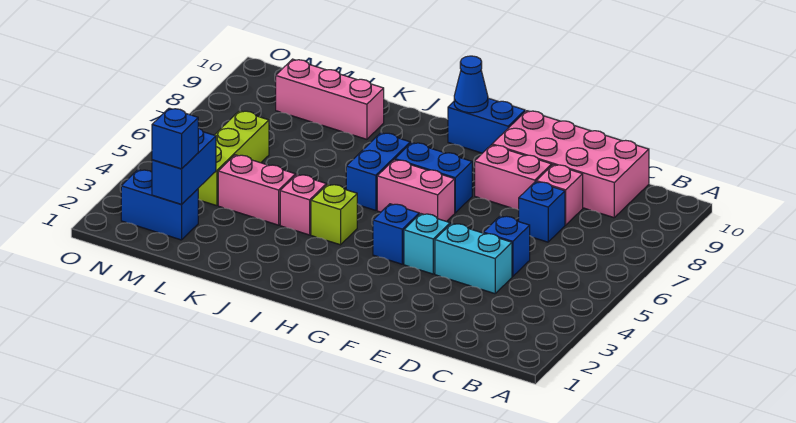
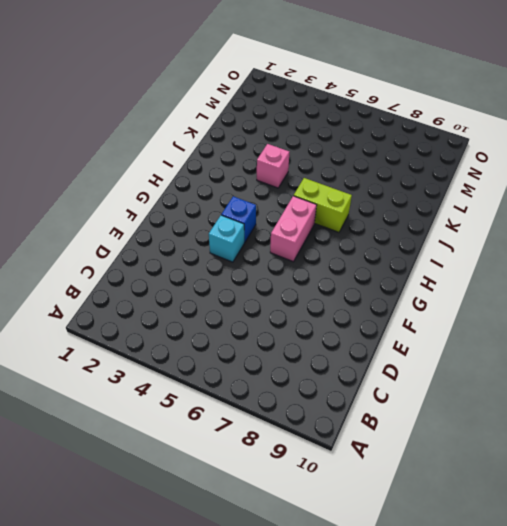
lime brick I6:I7 level 1 -> blue brick I6:I7 level 1
none -> pink brick C9:F10 level 1
none -> cyan brick D4:E4 level 1
none -> blue brick D5 level 1

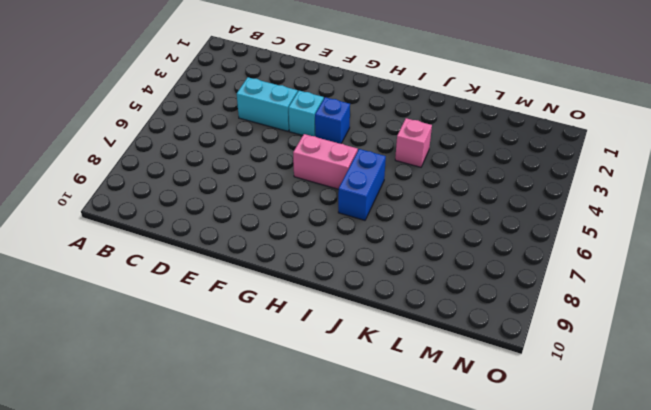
none -> pink brick C9:F10 level 1
none -> blue brick D5 level 1
none -> blue brick D7 level 1

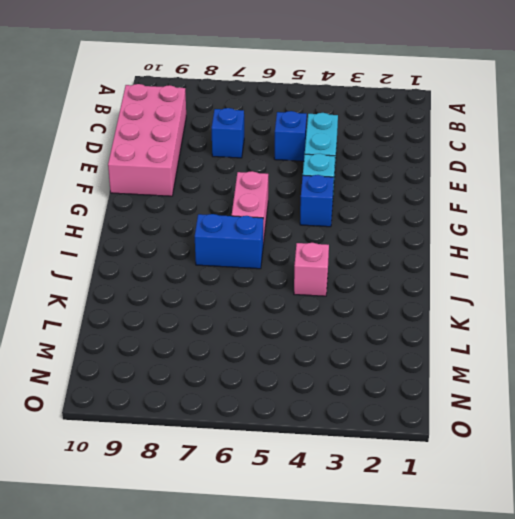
none -> pink brick D8 level 1
none -> pink brick E8:F8 level 1
none -> blue brick G7:H7 level 1

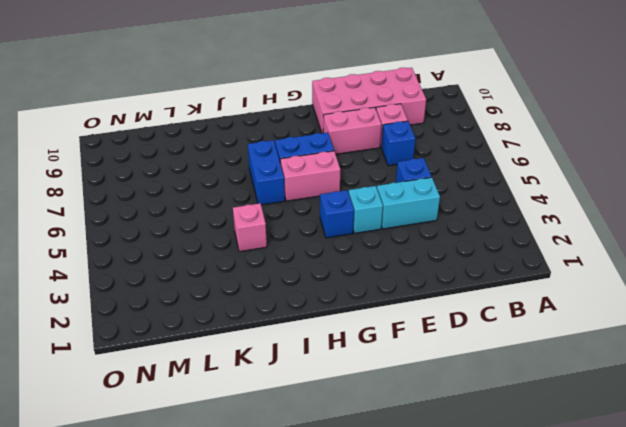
none -> blue brick G10:H10 level 1
none -> lime brick I4 level 1
none -> pink brick K4:L4 level 1

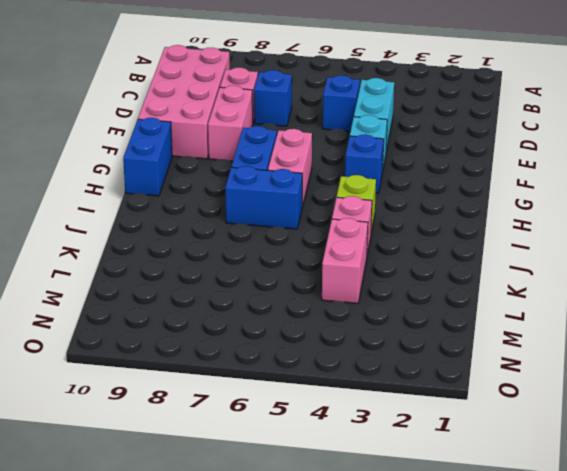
none -> pink brick K9:M9 level 1
none -> blue brick M2:N2 level 1
none -> lime brick M4:M6 level 1

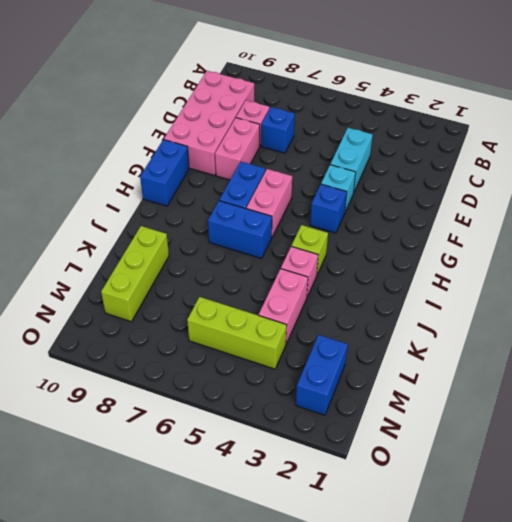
lime brick K9:M9 level 1 -> pink brick K9:M9 level 1
none -> blue brick D5 level 1
none -> blue cone H10 level 2
none -> blue brick M2:M3 level 2

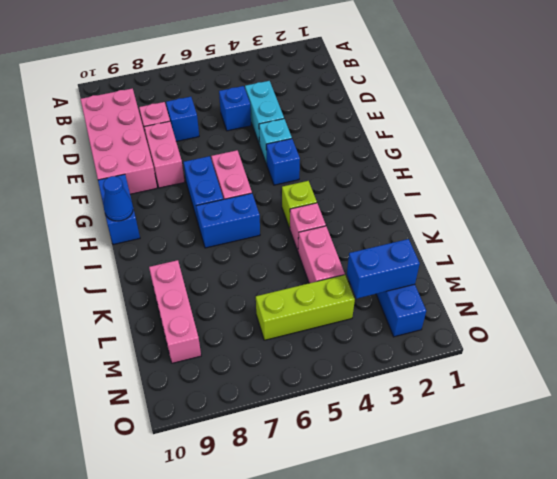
none -> blue brick M2 level 3

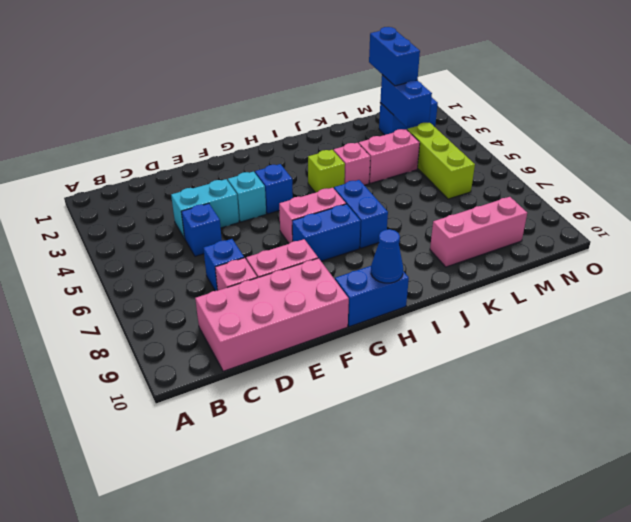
blue brick M1:M2 level 3 -> blue brick M2 level 3

